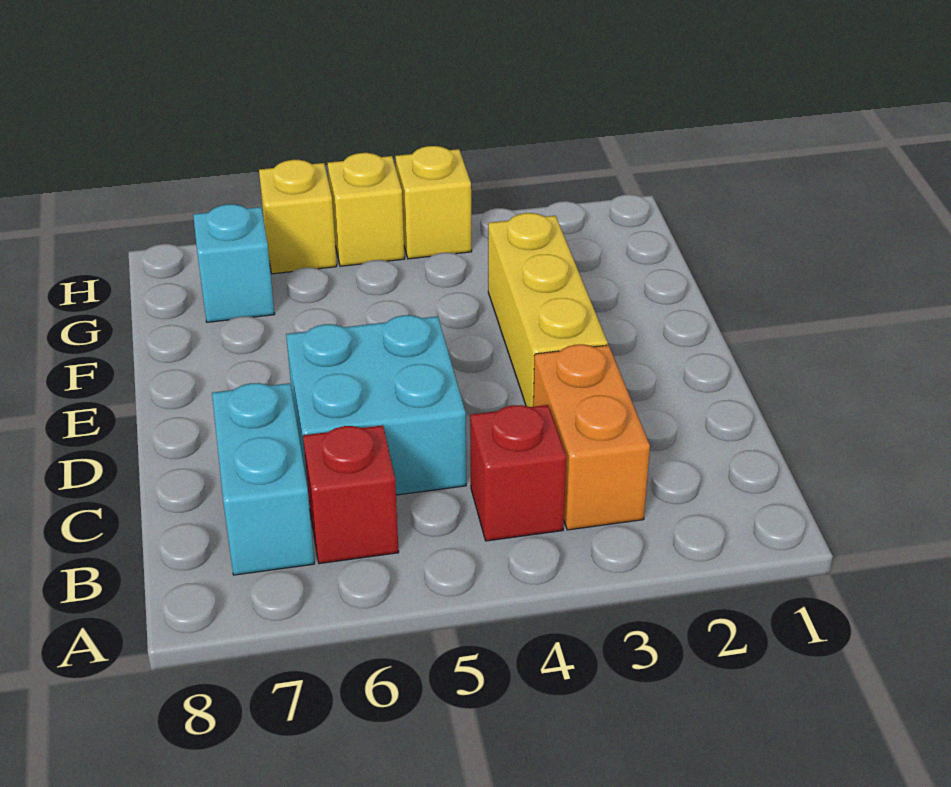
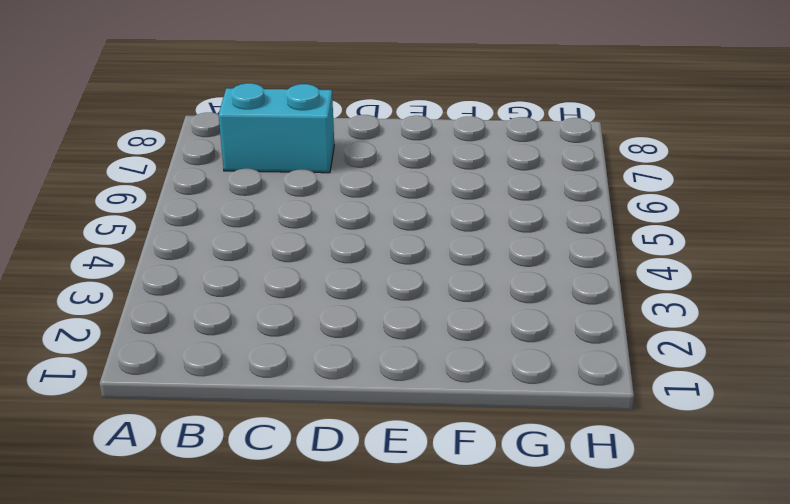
none -> orange brick B3:C3 level 1
none -> red brick B4 level 1

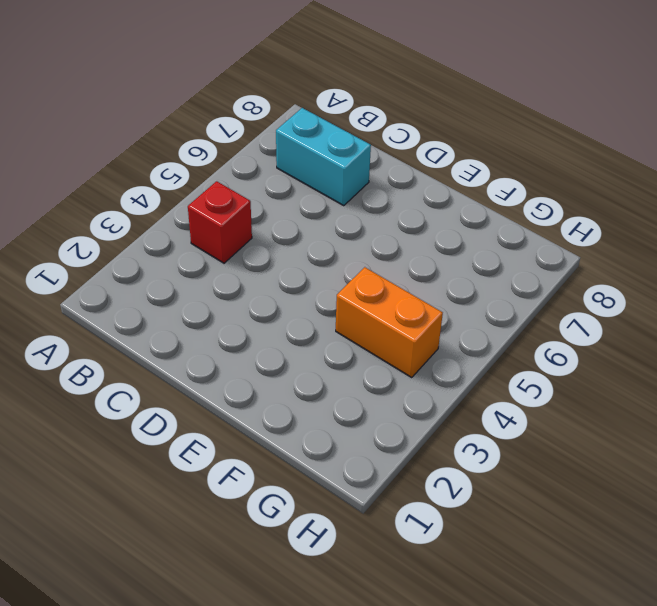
orange brick F4:G4 level 1 -> orange brick B3:C3 level 1
none -> red brick B6 level 1
none -> cyan brick C5:D6 level 1

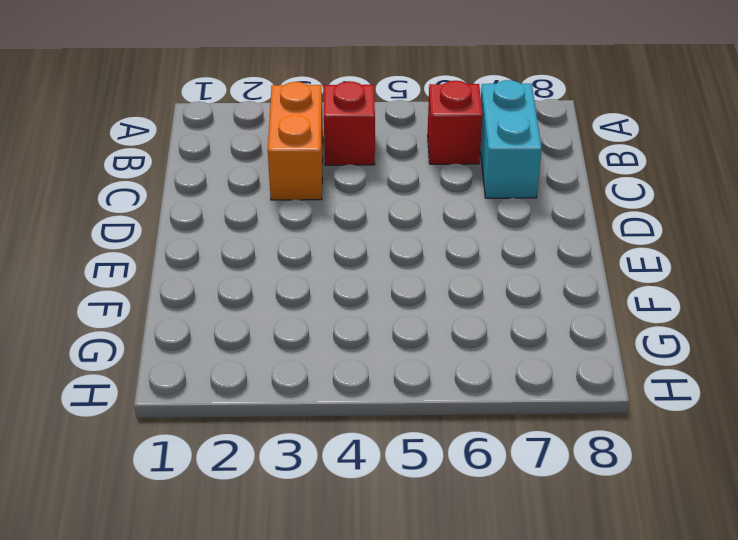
none -> cyan brick C5:D6 level 1
none -> yellow brick D3:F3 level 1

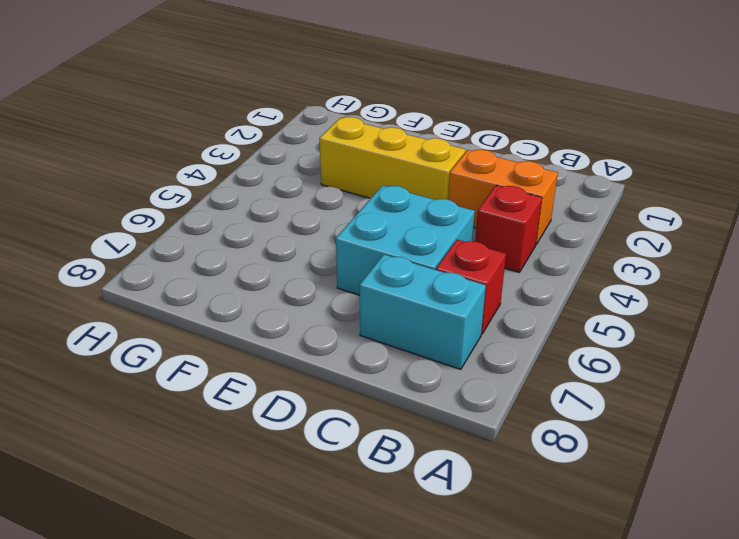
none -> cyan brick G7 level 1
none -> yellow brick H4 level 1

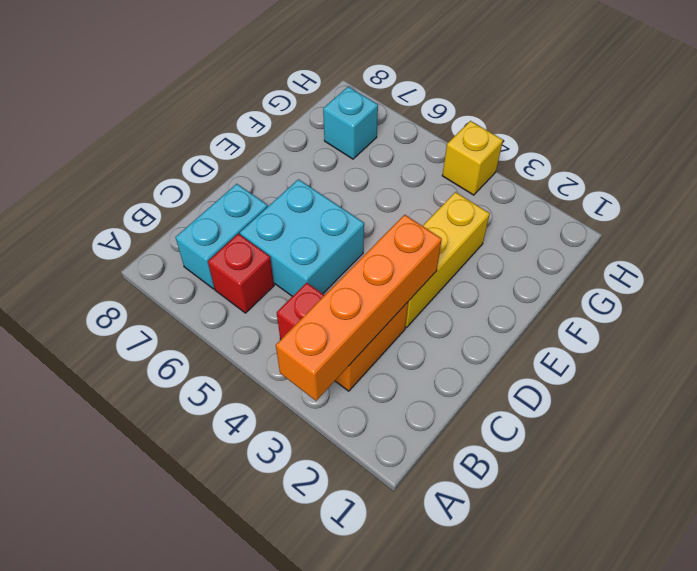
orange brick A3:D3 level 2 -> none
none -> yellow brick H5 level 1
none -> yellow brick H6 level 1

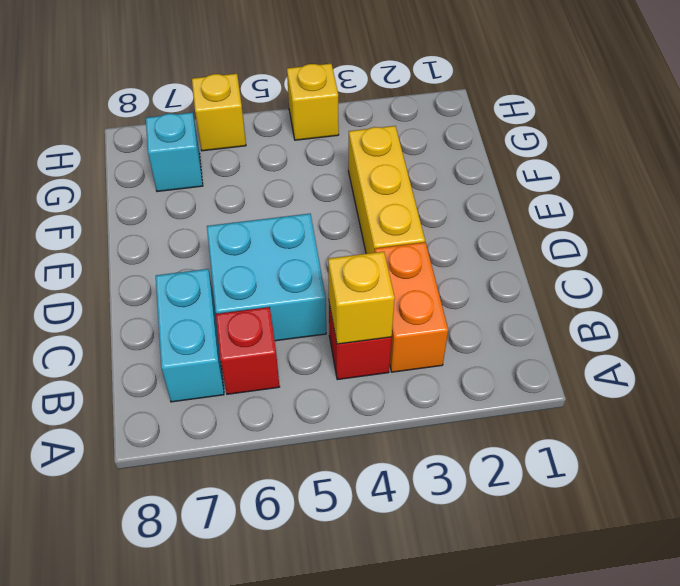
yellow brick B4 level 2 -> yellow brick H5 level 1

